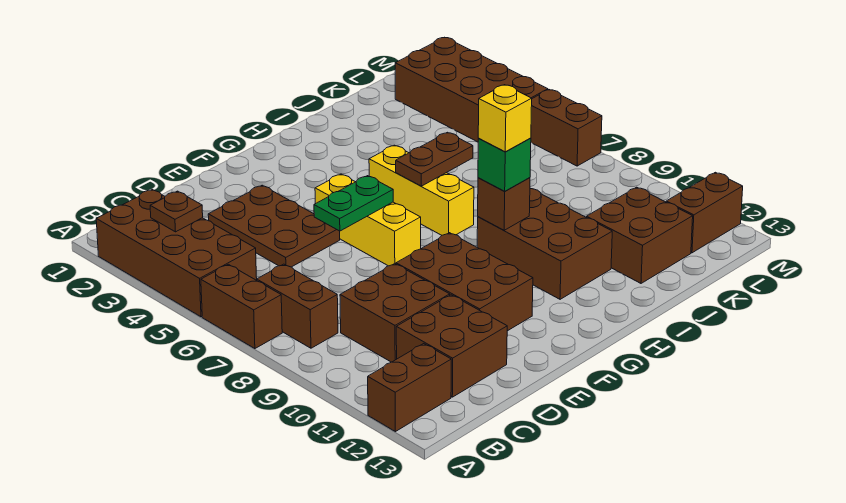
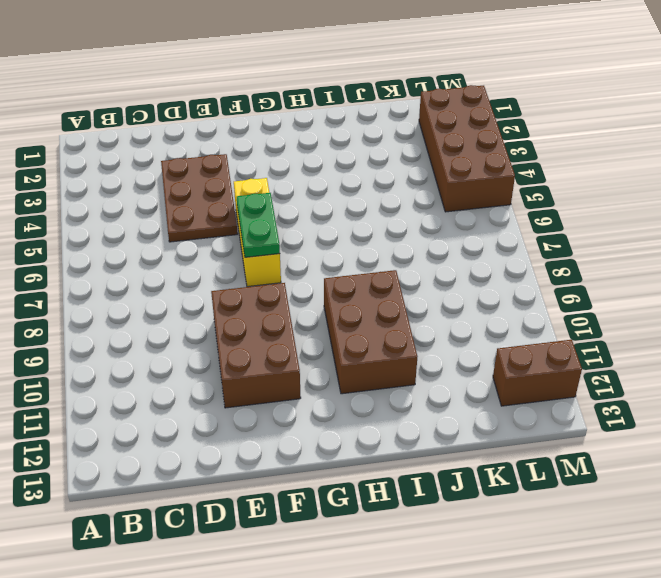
green plate F6:F7 level 2 -> green plate E6:F6 level 2
none -> brown brick A2:B5 level 1
none -> brown brick A6:A7 level 1
none -> brown brick A12:B12 level 1

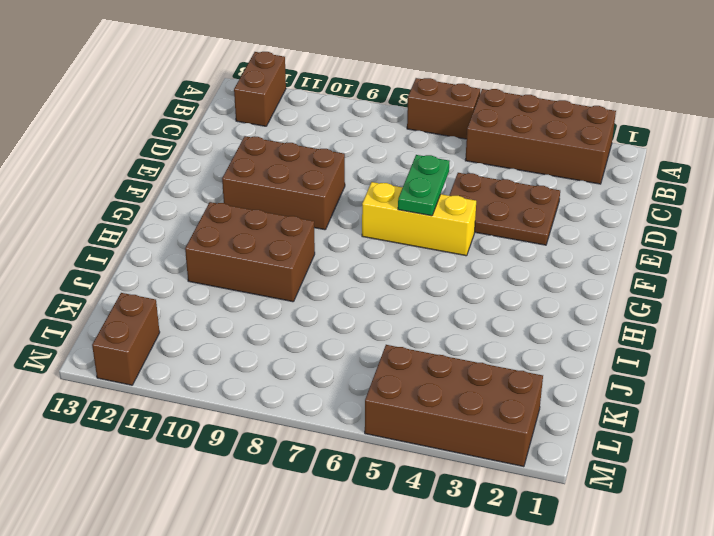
none -> brown brick B7:B8 level 1
none -> brown brick C9:D10 level 1
none -> brown brick C11:D12 level 1

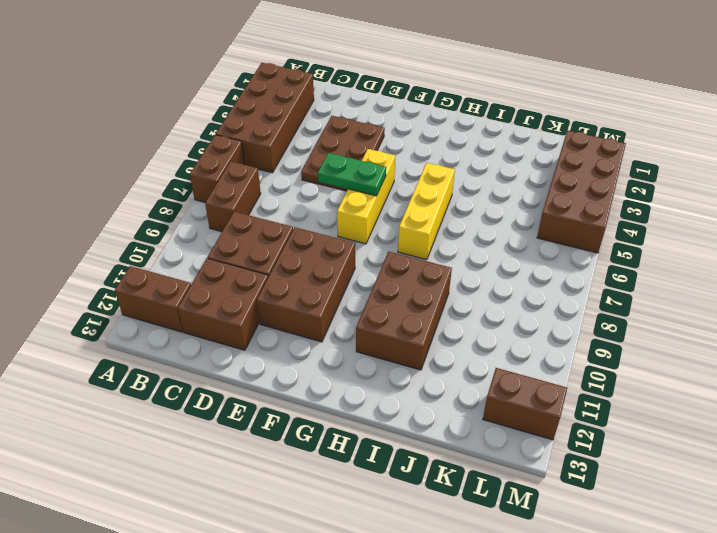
none -> brown brick J11:K12 level 1
none -> brown brick M6:M7 level 1
none -> brown plate B3 level 2

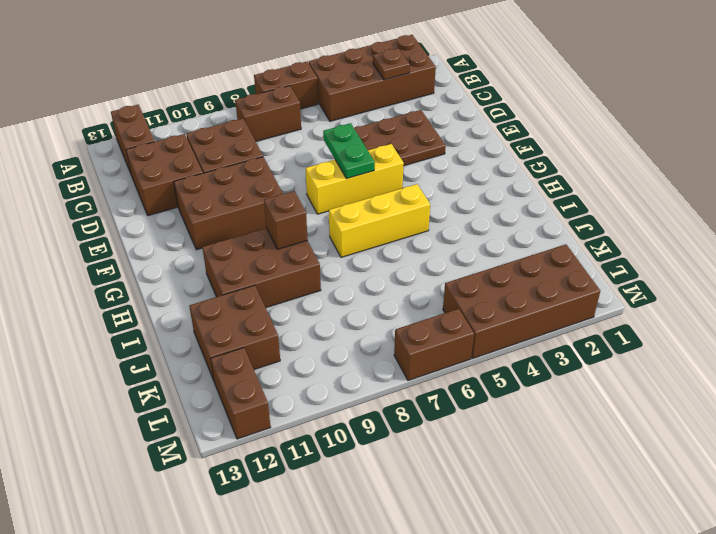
none -> brown plate H6:I6 level 2
none -> green brick H9 level 3
none -> yellow brick H9 level 4

